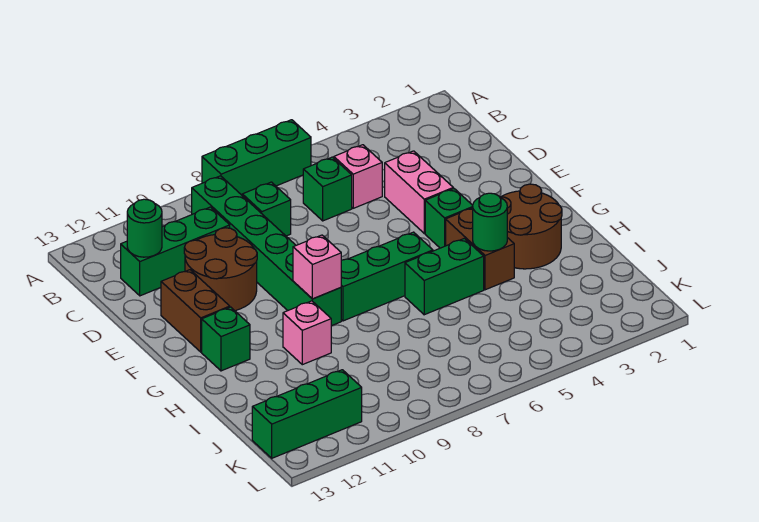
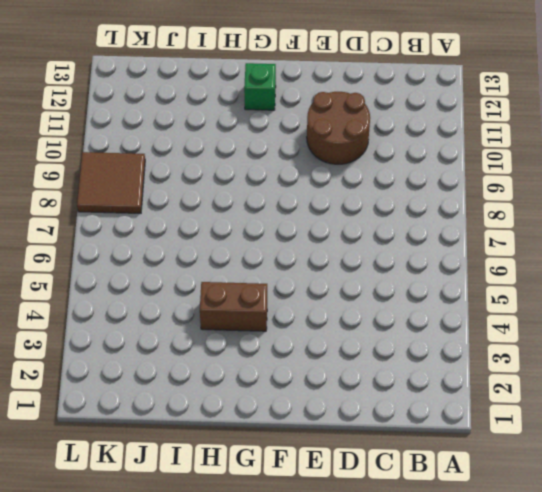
brown tile K8:L9 level 1 -> none
none -> green brick A6:A8 level 1
none -> green brick B9:G9 level 1
none -> pink brick C5 level 1

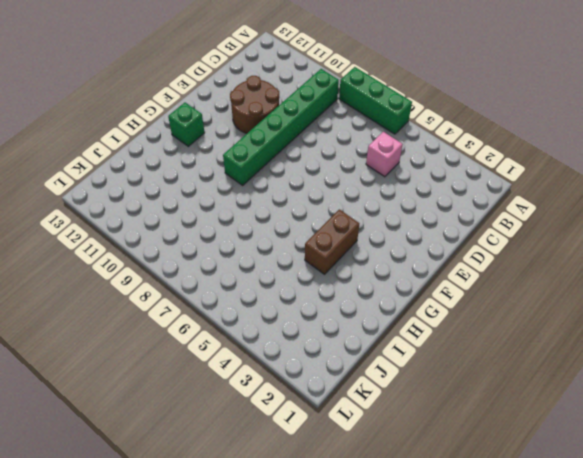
none -> green brick C6 level 1
none -> green brick C8 level 1
none -> green brick C10:C12 level 1

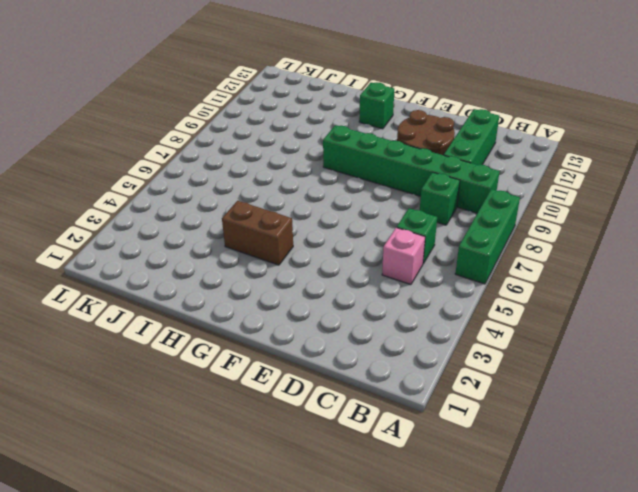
none -> pink brick D4:E4 level 1
none -> brown brick E12:F12 level 1
none -> green brick F4 level 1

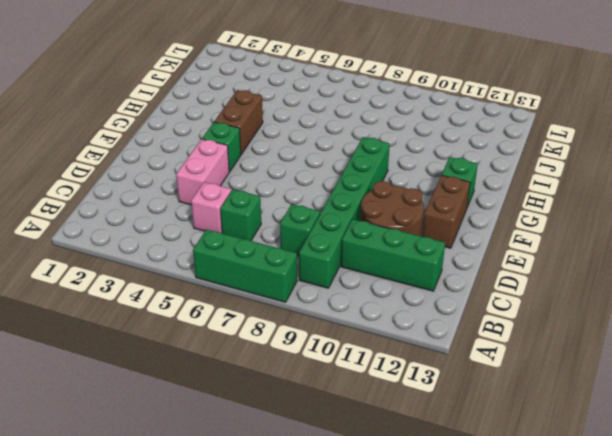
none -> brown round brick G2:H3 level 1
none -> green brick G6:G8 level 1
none -> green brick H5:H6 level 1

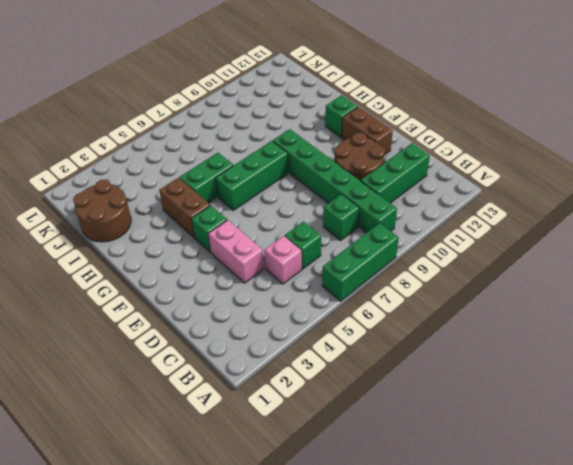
brown round brick I1:J2 level 1 -> brown round brick G2:H3 level 1
none -> pink brick H10 level 1
none -> green brick K11:K13 level 1
none -> green round brick C12 level 2

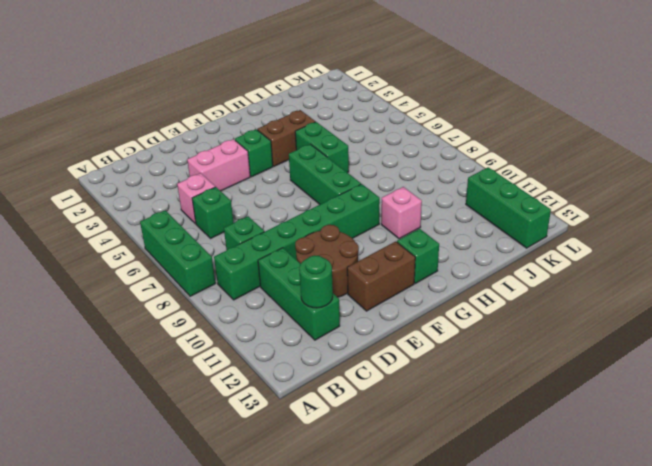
none -> brown round brick G2:H3 level 1
none -> pink brick G9 level 2
none -> green round brick H4 level 2

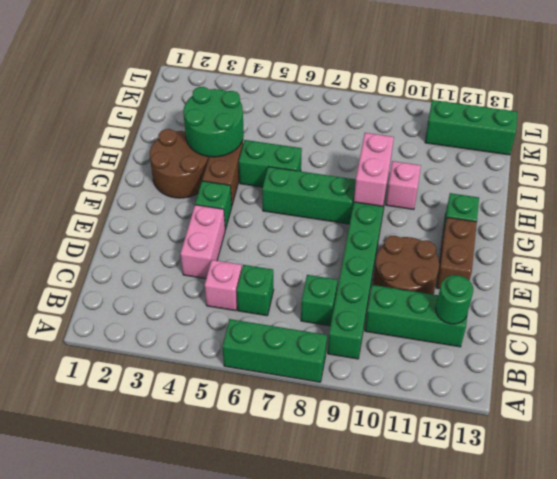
pink brick G9:H9 level 2 -> pink brick G9 level 2
green round brick H3:I4 level 2 -> green round brick H4 level 2

